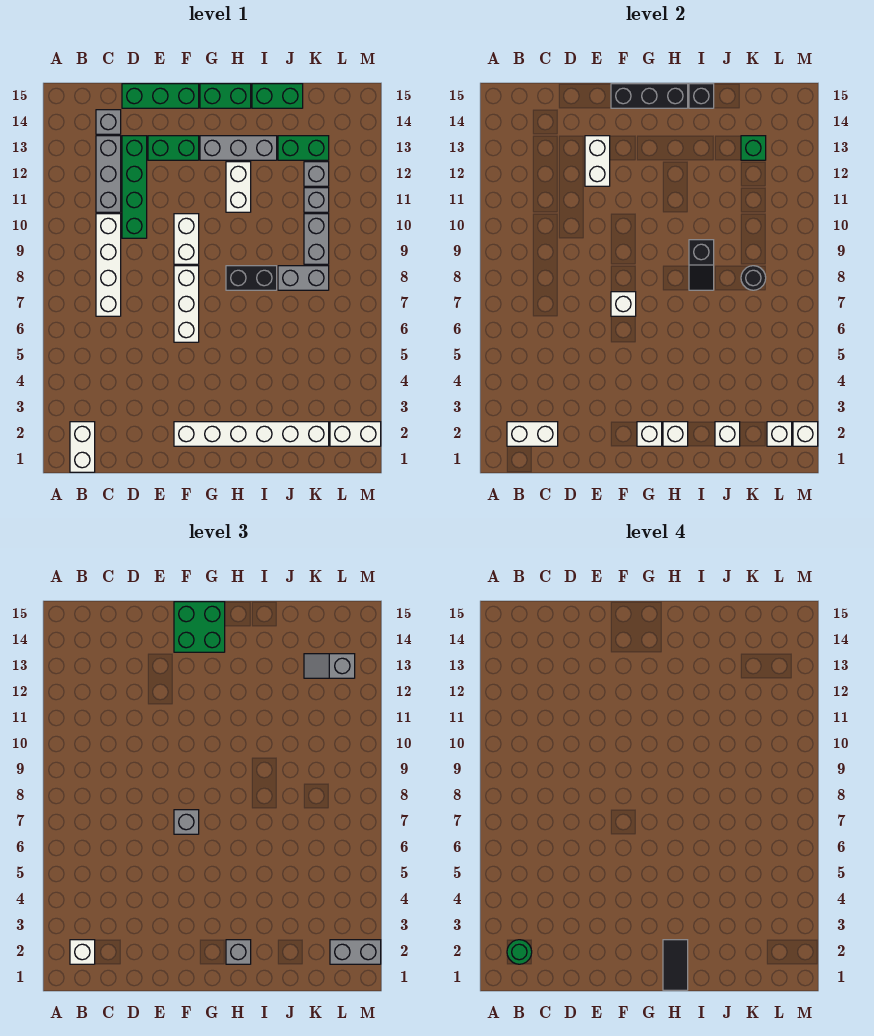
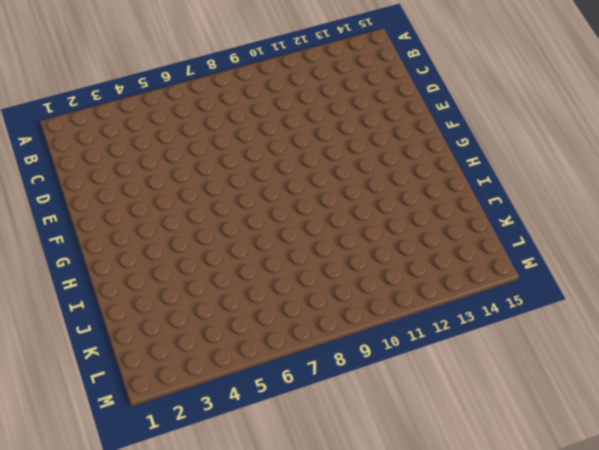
none -> white brick B1:B2 level 1
none -> white brick C7:C10 level 1
none -> grey brick C11:C13 level 1
none -> grey brick C14 level 1

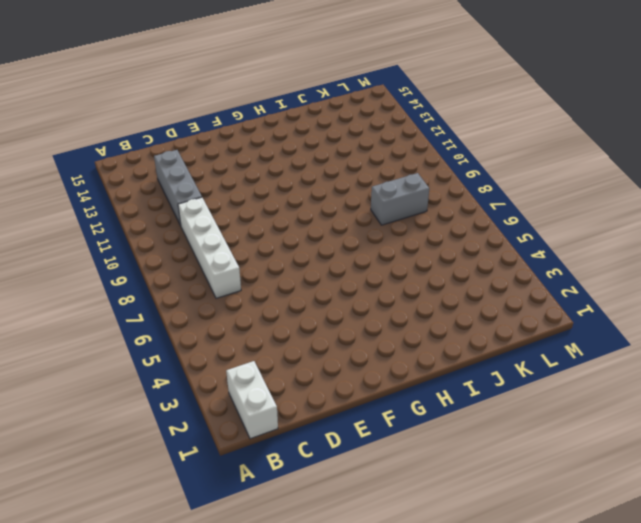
none -> grey brick C14 level 1
none -> green brick D10:D13 level 1
none -> green brick D15:F15 level 1
none -> green brick E13:F13 level 1

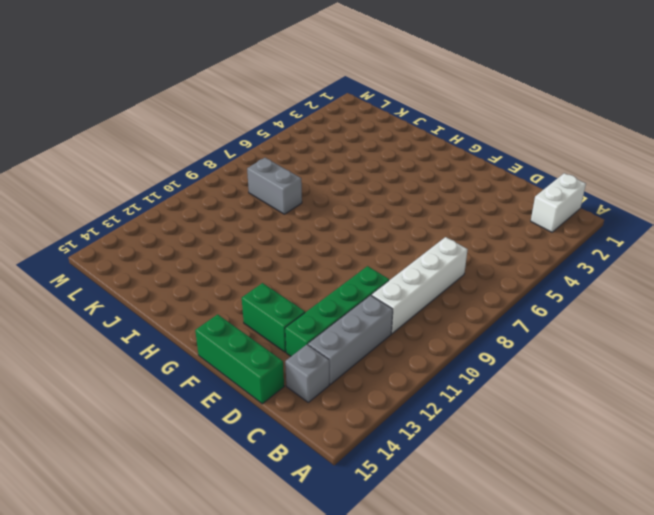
none -> white brick F2:K2 level 1
none -> white brick F6:F8 level 1
none -> white brick F9:F10 level 1
none -> grey brick G13:I13 level 1

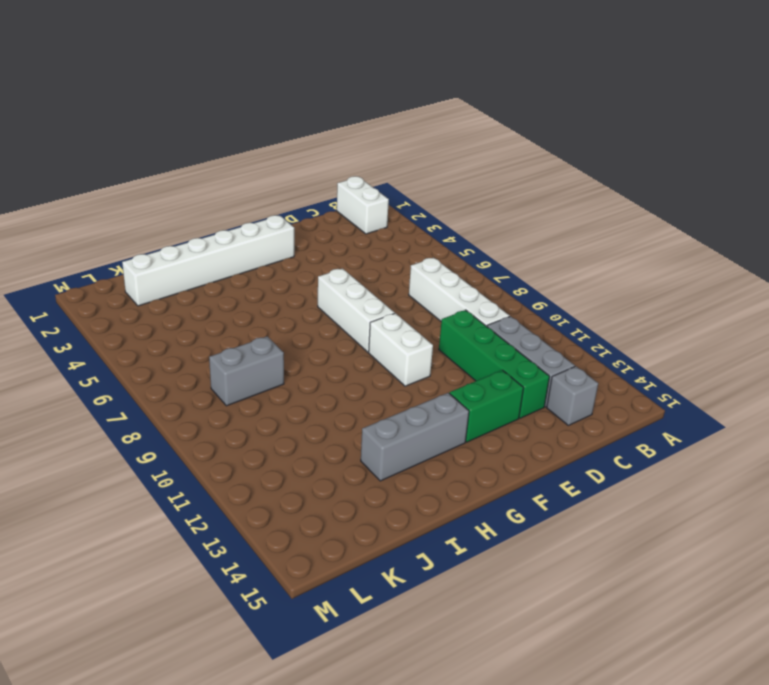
none -> green brick D15:F15 level 1
none -> green brick G15:H15 level 1
none -> black brick H8:I8 level 1
none -> white brick H11:H12 level 1

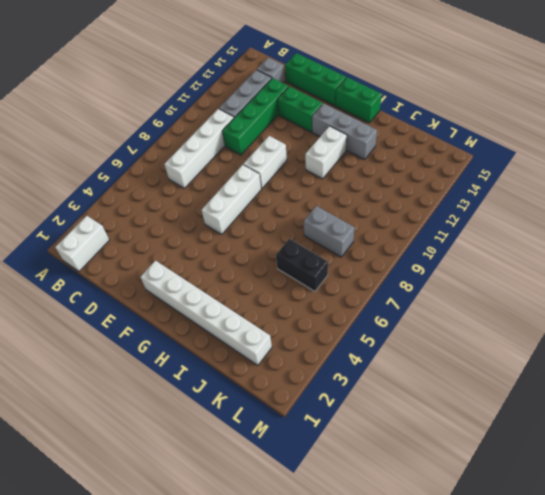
black brick J6:K6 level 1 -> black brick H8:I8 level 1
none -> green brick I15:J15 level 1
none -> green brick J13:K13 level 1
none -> grey brick K9:K10 level 1
none -> grey brick K11 level 1

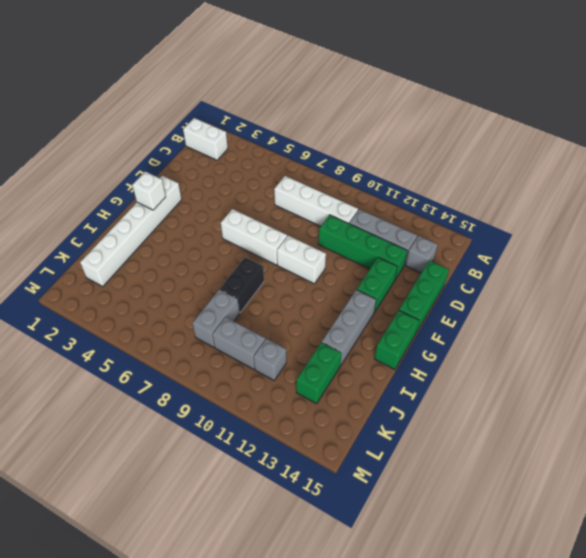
none -> white brick H11:H12 level 1
none -> green brick I15:J15 level 1
none -> grey brick K12 level 1
none -> white brick L2:M2 level 1

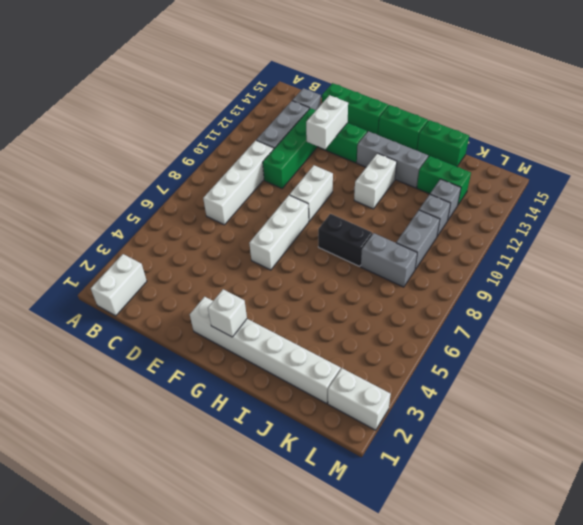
none -> white brick B2:C2 level 2
none -> white brick F7 level 2
none -> black brick F15:H15 level 2
none -> white brick H2 level 2

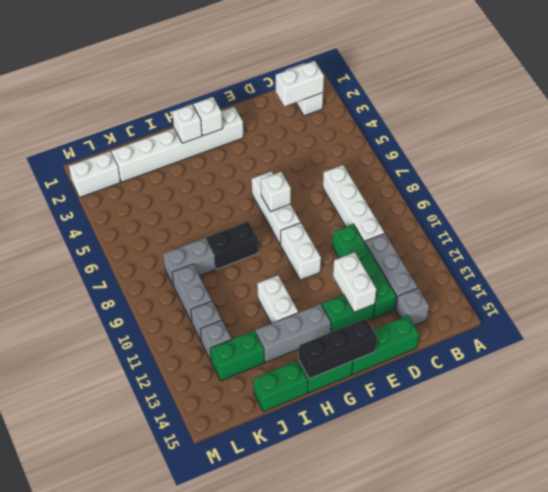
none -> black slope I8:I9 level 2 top 9
none -> black brick I15 level 2
none -> white brick J2 level 2
none -> black round brick K8 level 2

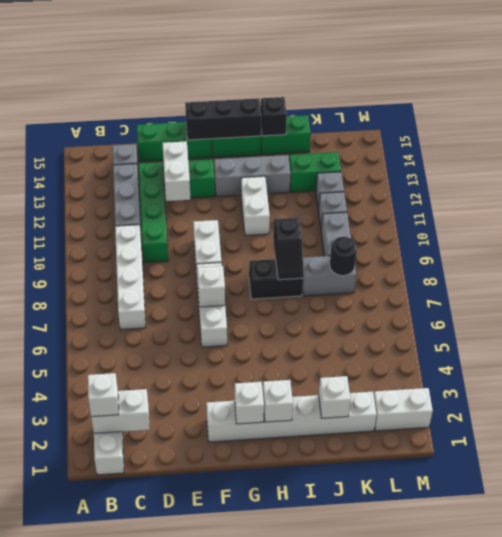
none -> green brick K13 level 2
none -> white brick L2 level 2
none -> white brick M2 level 2
none -> grey brick F7 level 3

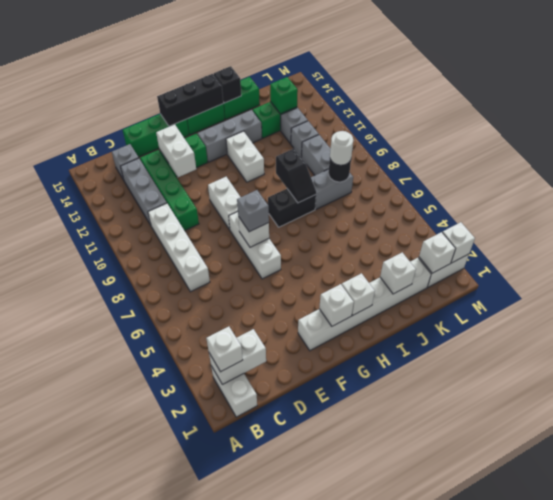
white round brick K8 level 3 -> none
none -> green brick F14:G15 level 3
none -> grey brick H2 level 3
none -> grey slope K13:L13 level 3 top L
none -> grey brick L2:M2 level 3

